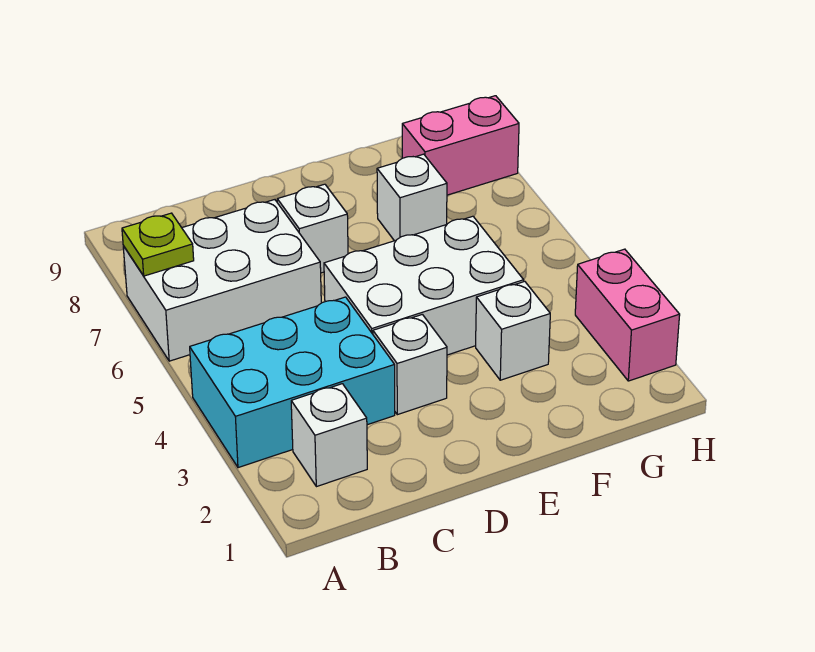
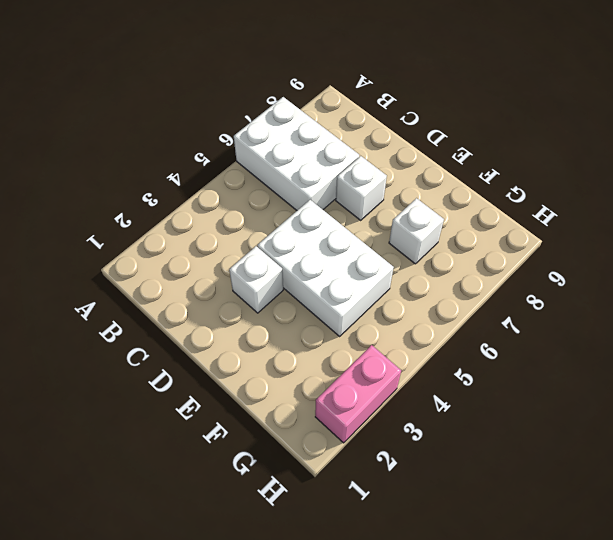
none -> cyan brick A3:C4 level 1
none -> white brick B2 level 1

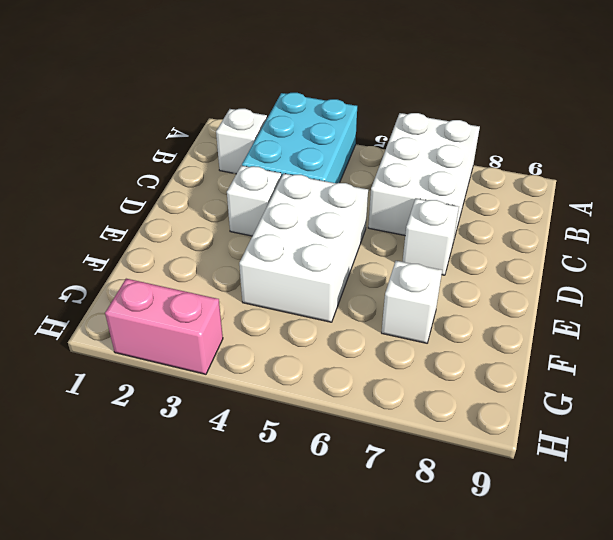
none -> white brick F3 level 1
none -> pink brick G8:H8 level 1

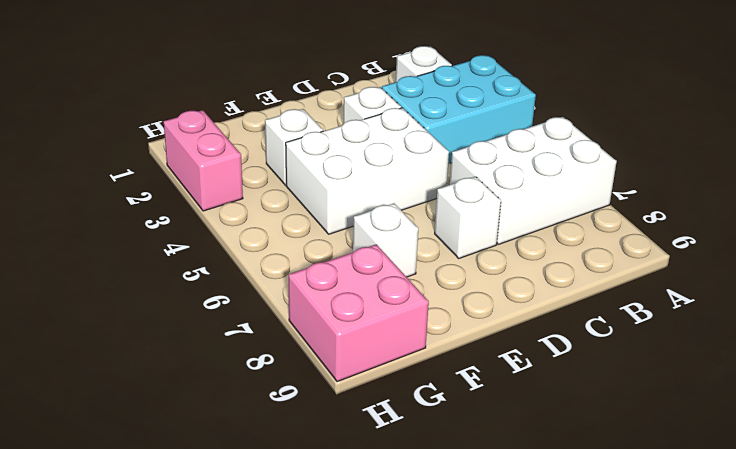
pink brick G8:H9 level 1 -> pink brick G8:H8 level 1
none -> lime plate A7 level 2

